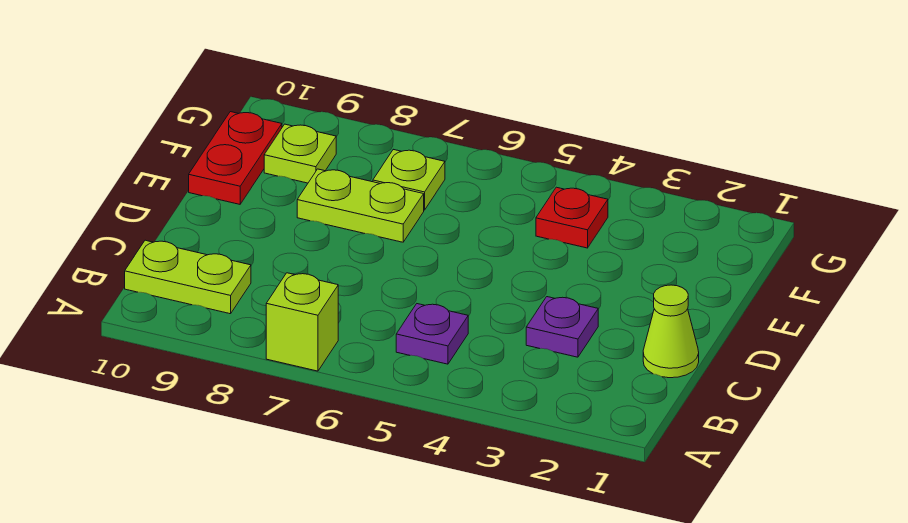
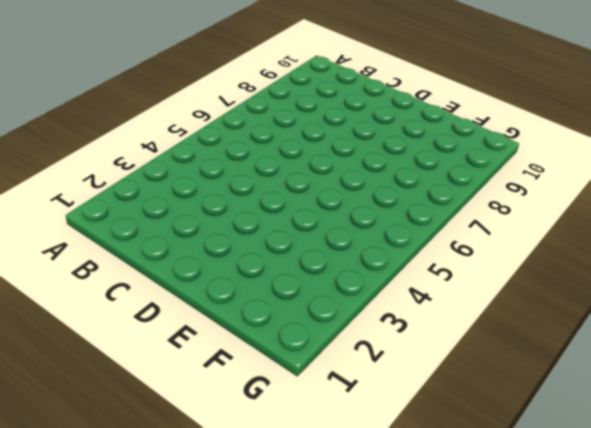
none -> lime brick A7 level 1
none -> purple plate B5 level 1

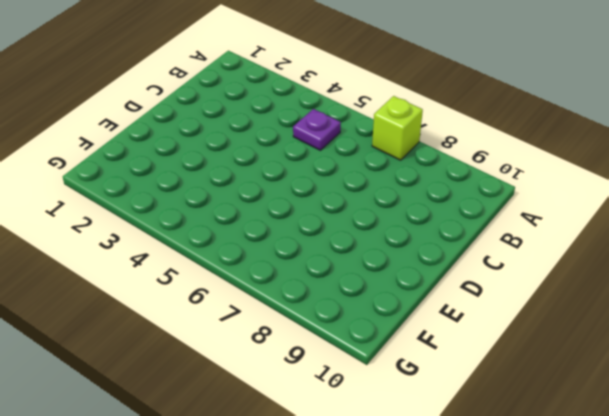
none -> lime plate B9:B10 level 1
none -> lime cone C1 level 1

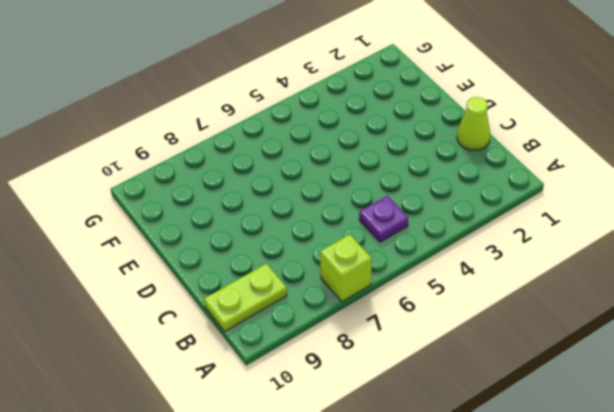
none -> purple plate C3 level 1
none -> lime plate E7:E8 level 1

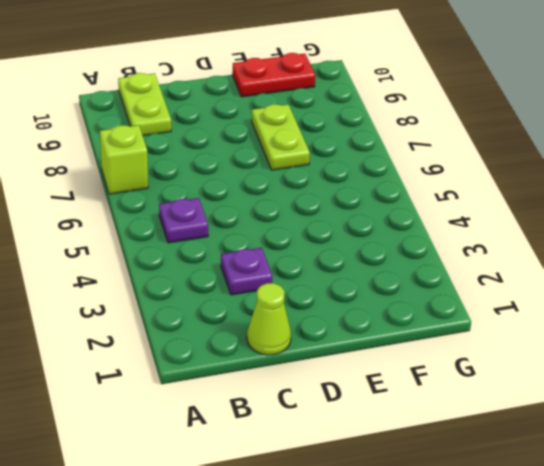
none -> red plate F4 level 1
none -> lime plate F7 level 1

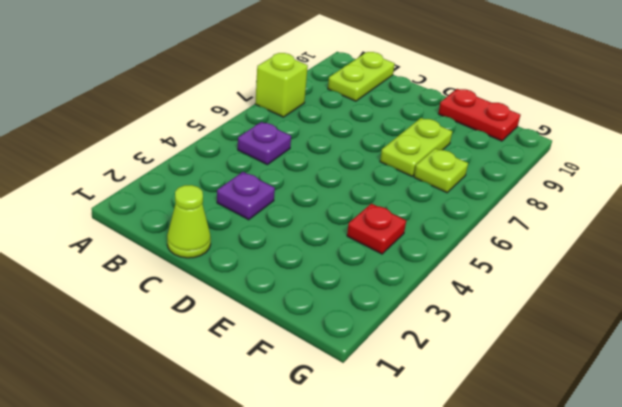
none -> lime plate F9 level 1

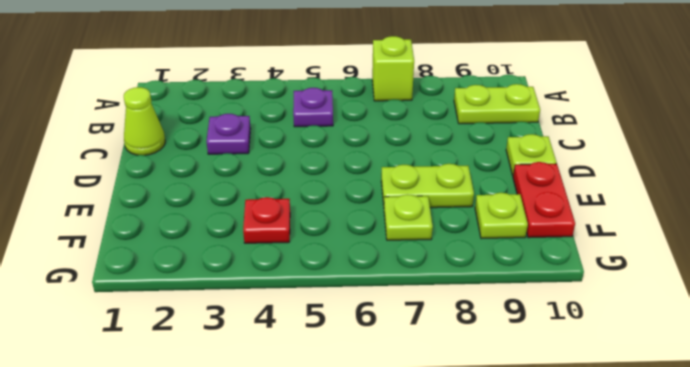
lime plate D10 level 1 -> none

